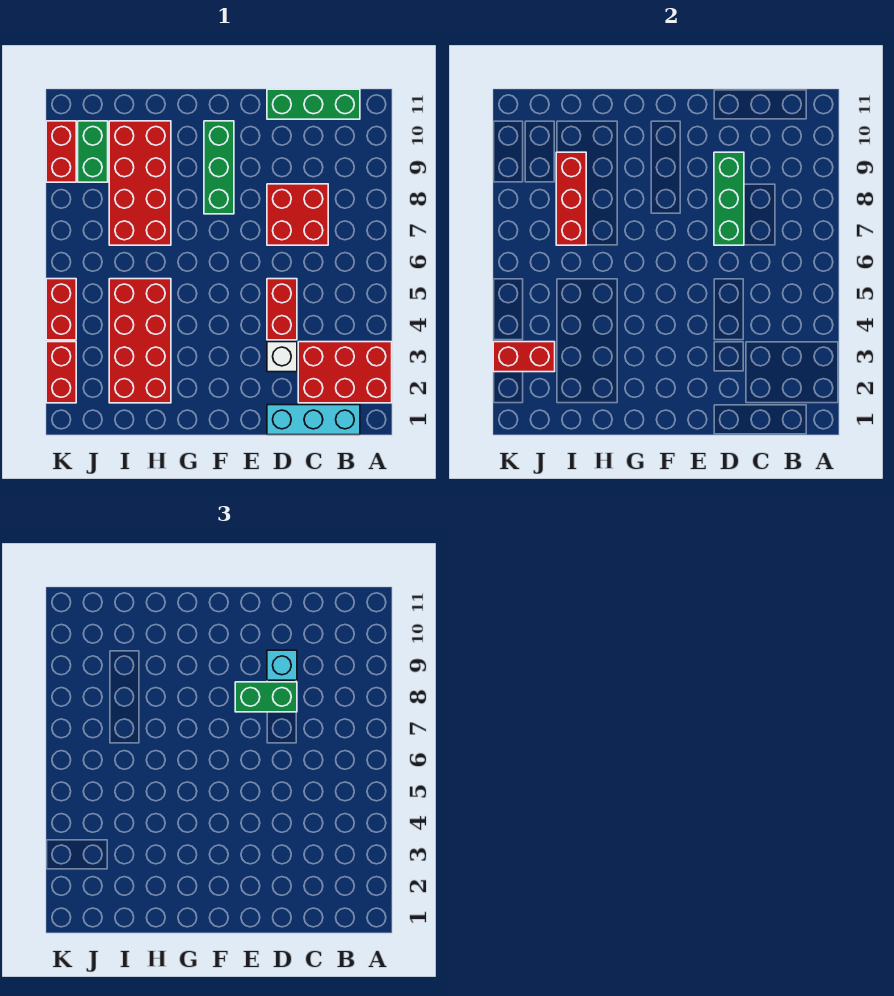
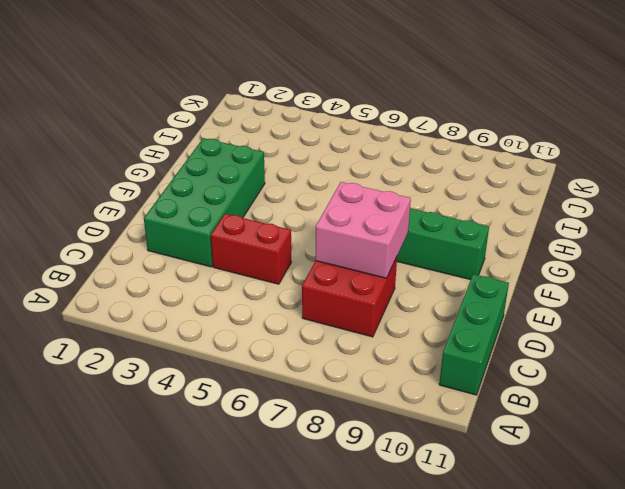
green brick D2:G3 level 1 -> white brick D3 level 1
pink brick D7:E8 level 2 -> green brick D7:D9 level 2
none -> red brick A2:C3 level 1
none -> cyan brick B1:D1 level 1
none -> red brick H2:I5 level 1

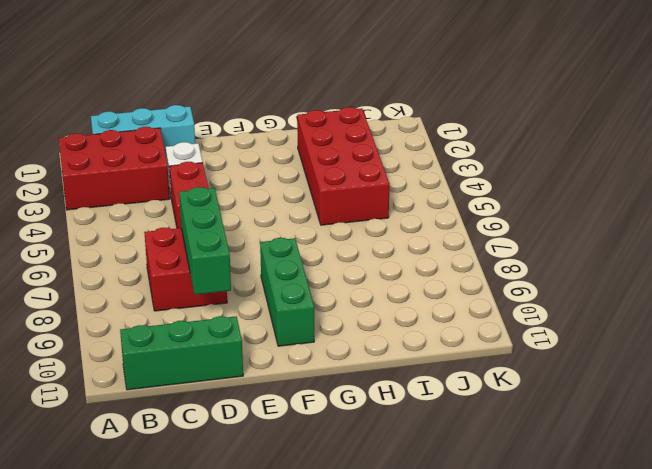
none -> red brick H7:I10 level 1
none -> green brick J9:J10 level 1
none -> red brick K2:K3 level 1

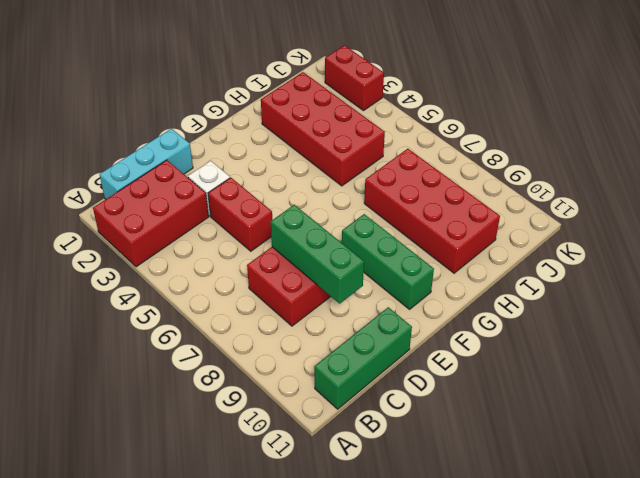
none -> green brick J9:J10 level 1
none -> red brick K4:K5 level 1
none -> red brick K9:K10 level 1

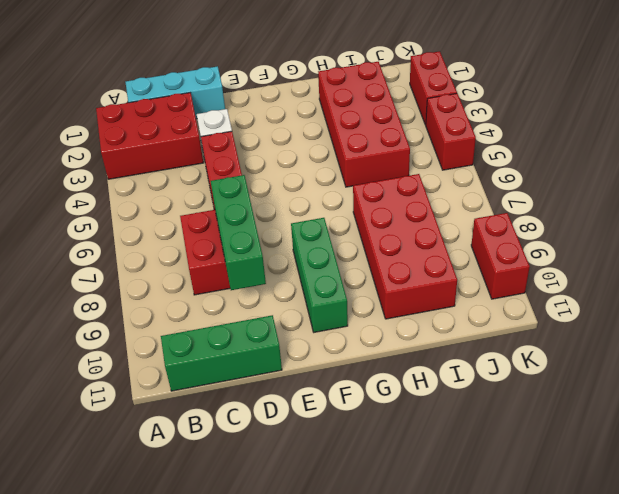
none -> green brick J9:J10 level 1
none -> red brick I7:I9 level 2
none -> red brick J3:K3 level 2

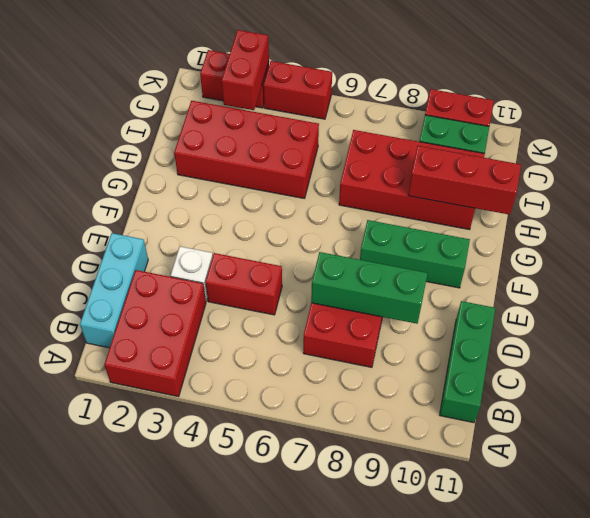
red brick H9:H11 level 2 -> red brick I7:I9 level 2
none -> green brick D8:E8 level 3
none -> cyan brick D9 level 3

